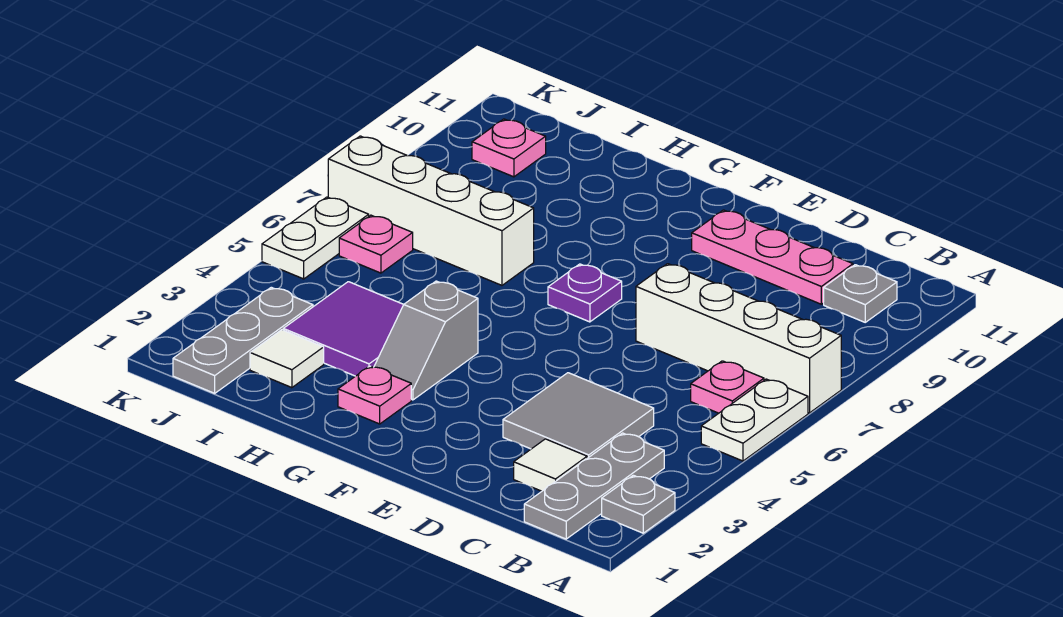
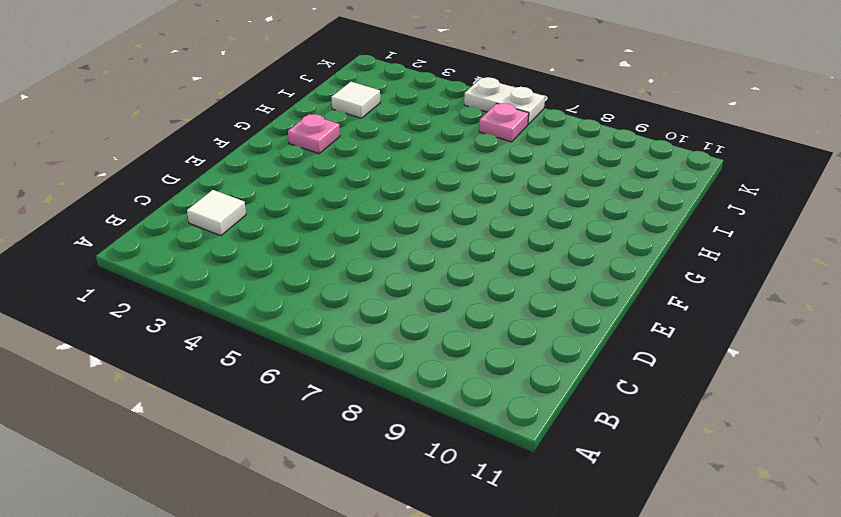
none -> grey plate A2 level 1
none -> white plate A5:A6 level 1
none -> white brick A7:D7 level 1

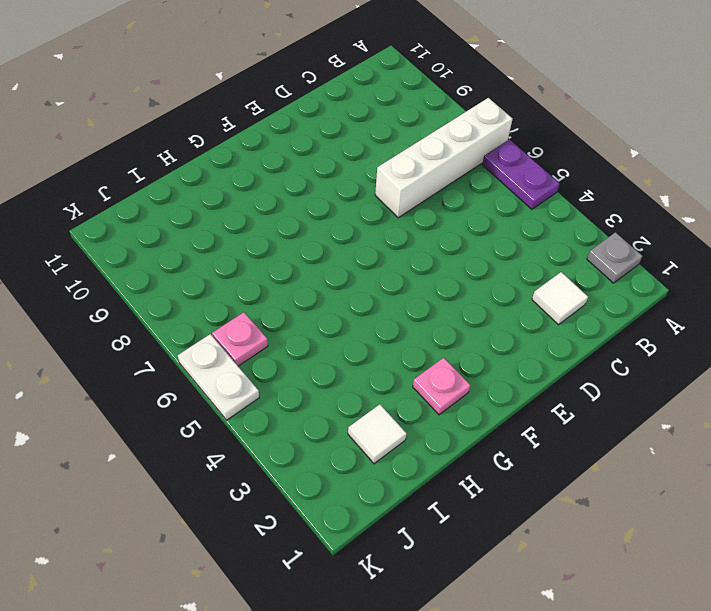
purple plate A5:A6 level 1 -> white plate A5:A6 level 1
none -> grey plate B1:B3 level 1
none -> pink plate B6 level 1
none -> grey plate B10 level 1

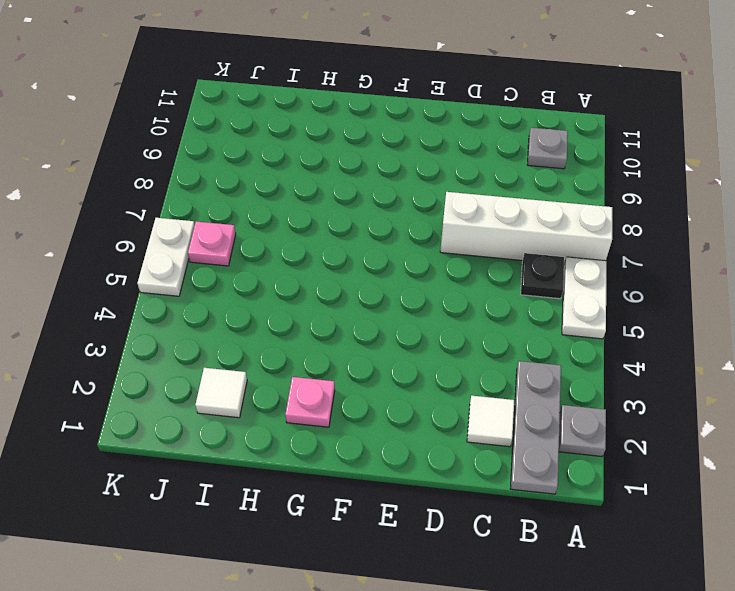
black plate B6 level 1 -> pink plate B6 level 1
none -> grey tile C3:D4 level 1
none -> pink plate C10:E10 level 1
none -> purple plate F7 level 1

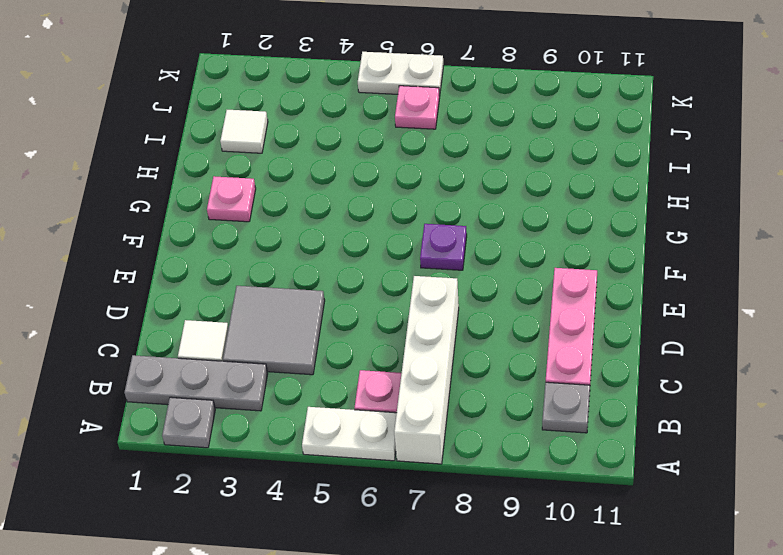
none -> grey slope G3:G4 level 1 top 4
none -> purple tile H3:I4 level 1
none -> white brick H7:K7 level 1

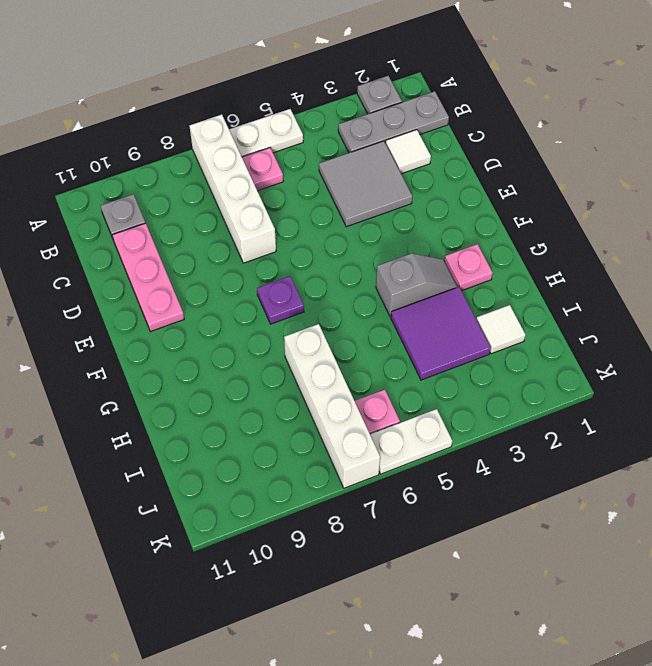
none -> grey plate J1:J3 level 1
none -> pink plate J10 level 1

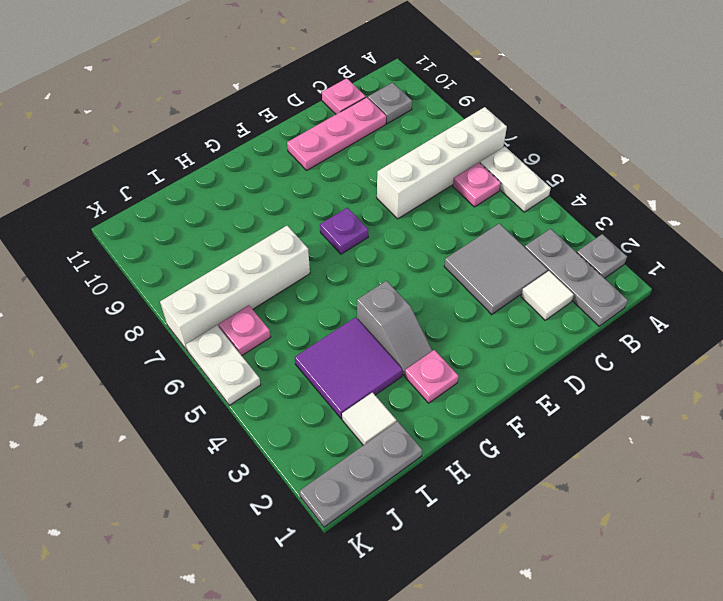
pink plate C11 level 1 -> pink plate J10 level 1
grey plate I1:K1 level 1 -> grey plate J1:J3 level 1

